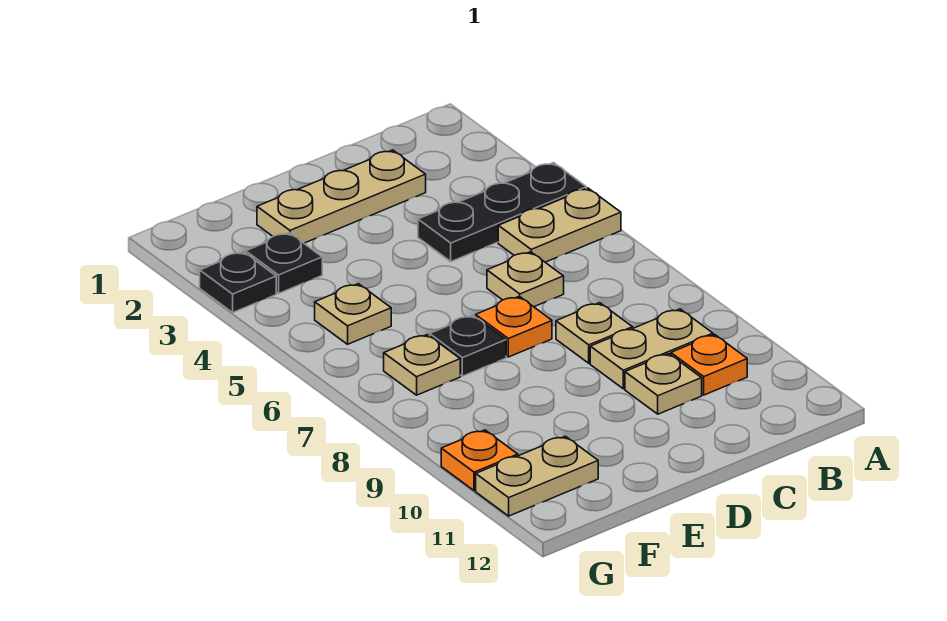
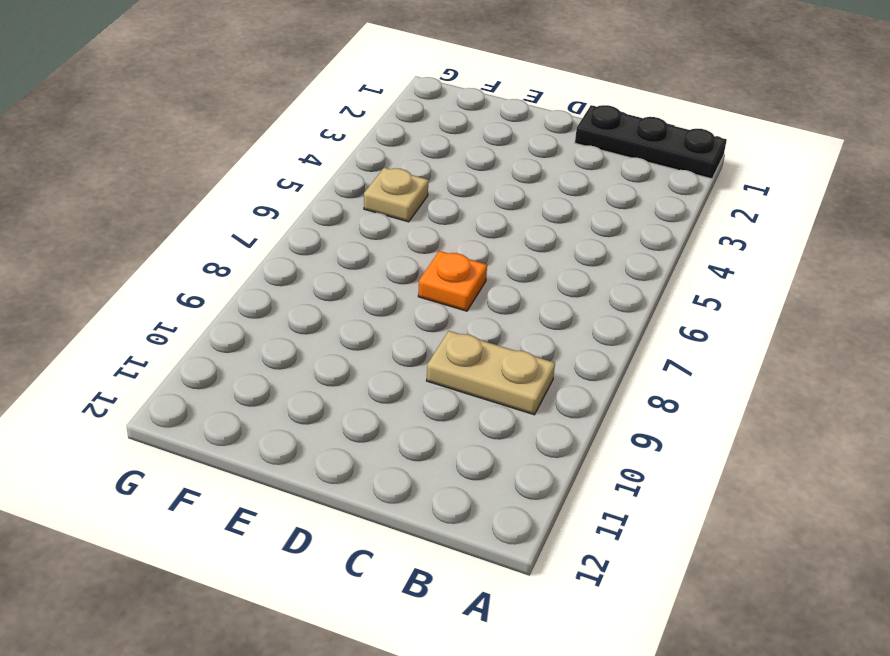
black plate A1:C1 level 1 -> black plate A4:C4 level 1
none -> tan plate A5:B5 level 1
none -> orange plate B10 level 1
none -> tan plate C2:E2 level 1

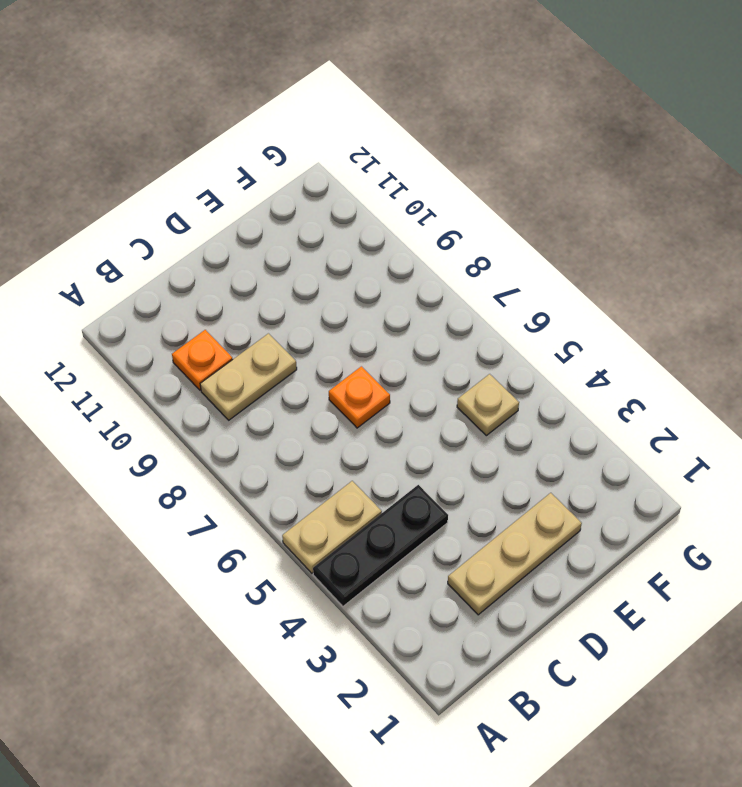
none -> tan plate C6 level 1
none -> tan plate C8 level 1
none -> tan plate C10 level 1

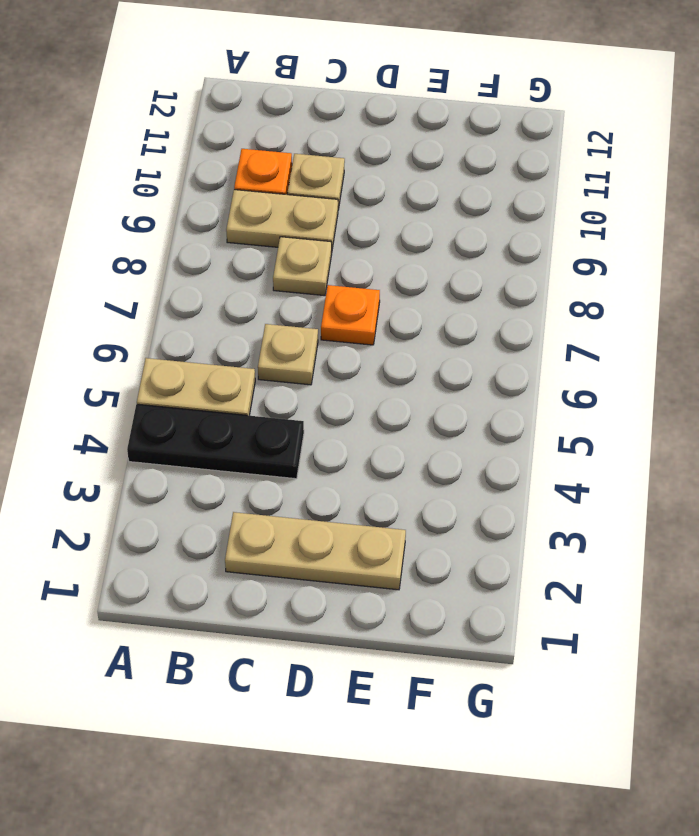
none -> black plate E7 level 1
none -> black plate F3 level 1
none -> tan plate F5 level 1

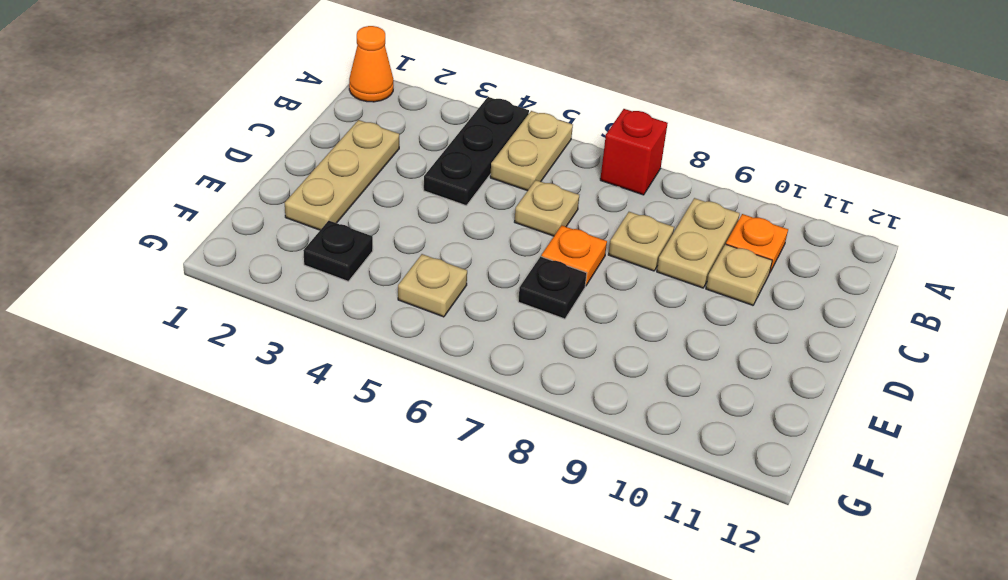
orange cone A1 level 1 -> none
red brick A7 level 1 -> none
none -> tan plate F7 level 1
none -> tan plate F11:G11 level 1
none -> black plate G3 level 1

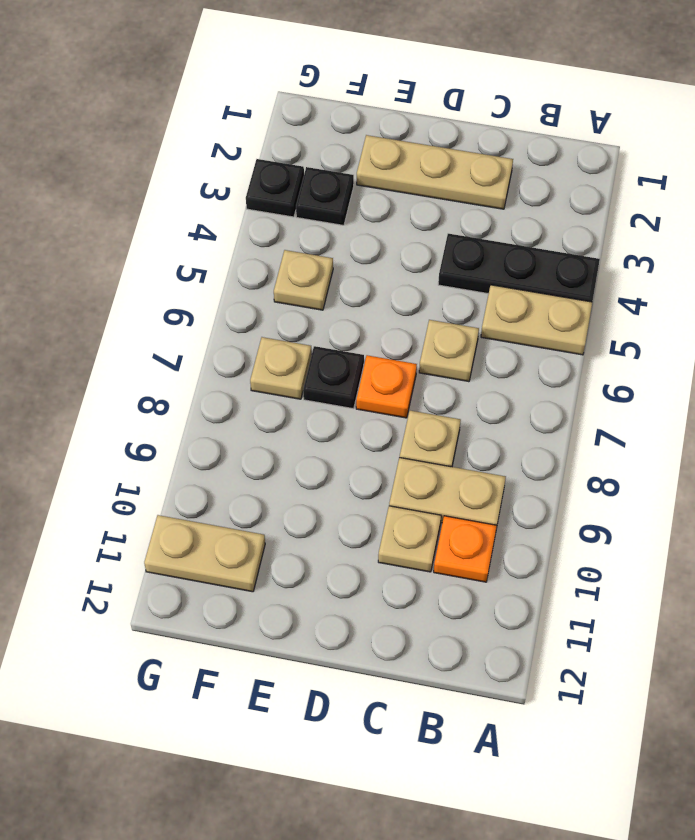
none -> orange plate G10 level 1

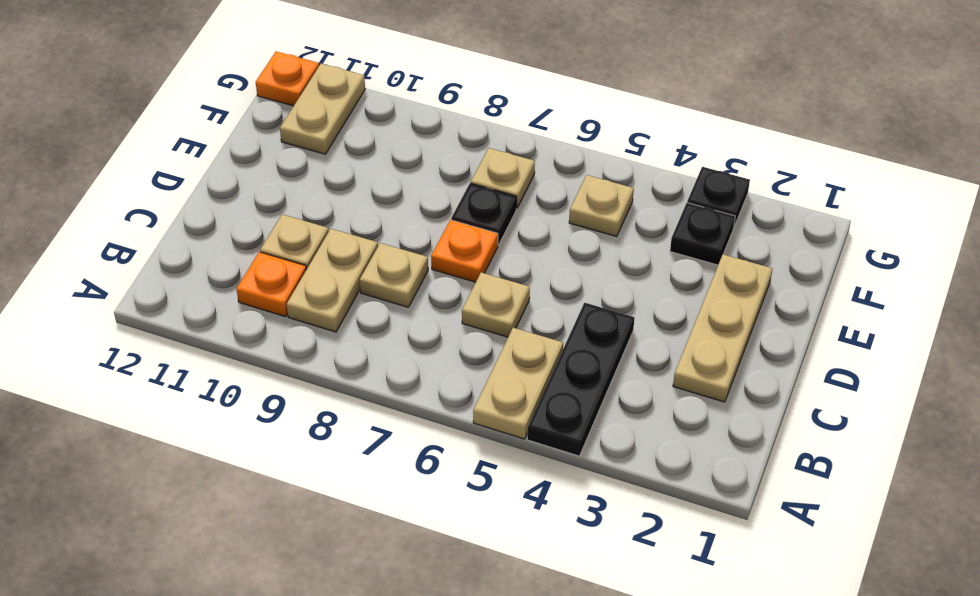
orange plate G12 level 1 -> orange plate G10 level 1

